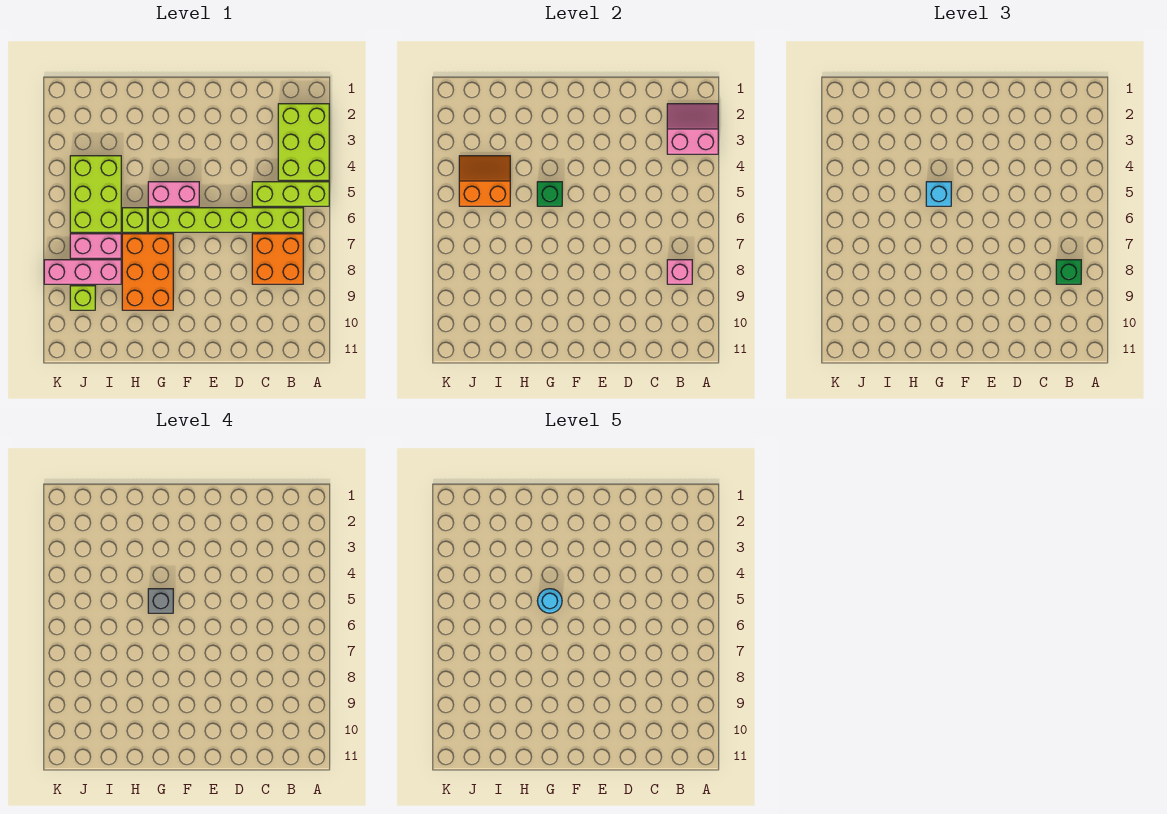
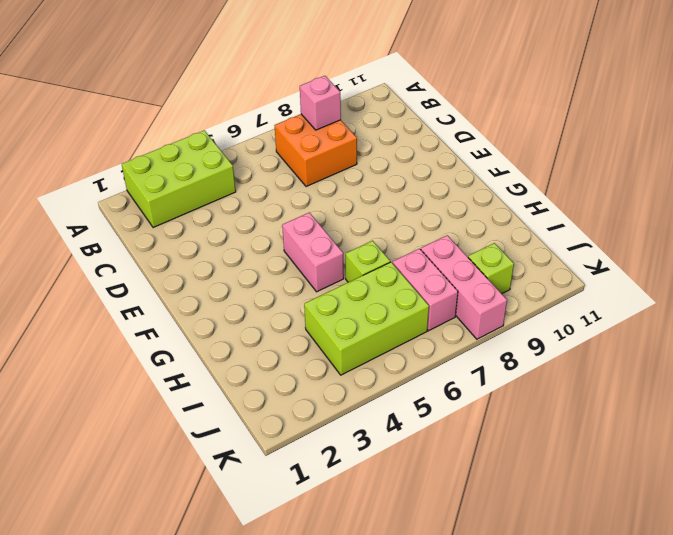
none -> lime brick A5:C5 level 1
none -> lime brick B6:G6 level 1
none -> orange brick G7:H9 level 1

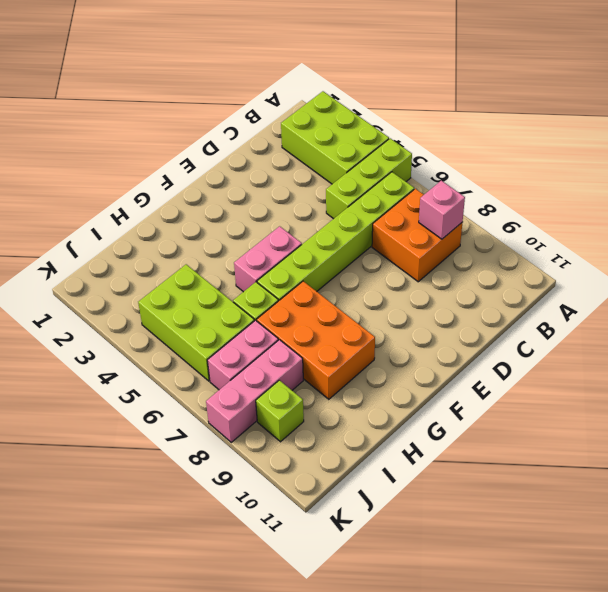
none -> pink slope A2:B3 level 2 top 3
none -> green brick G5 level 2
none -> orange slope I4:J5 level 2 top 5

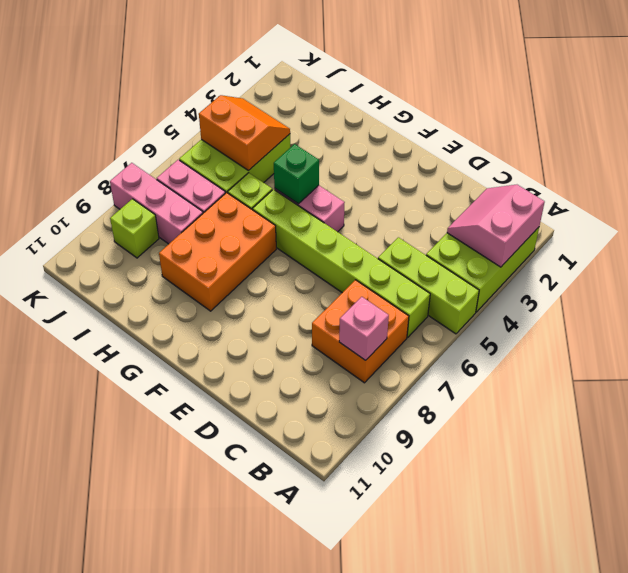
pink slope A2:B3 level 2 top A -> pink slope A2:B3 level 2 top 3
none -> green brick B8 level 3
none -> cyan brick G5 level 3
none -> grey brick G5 level 4

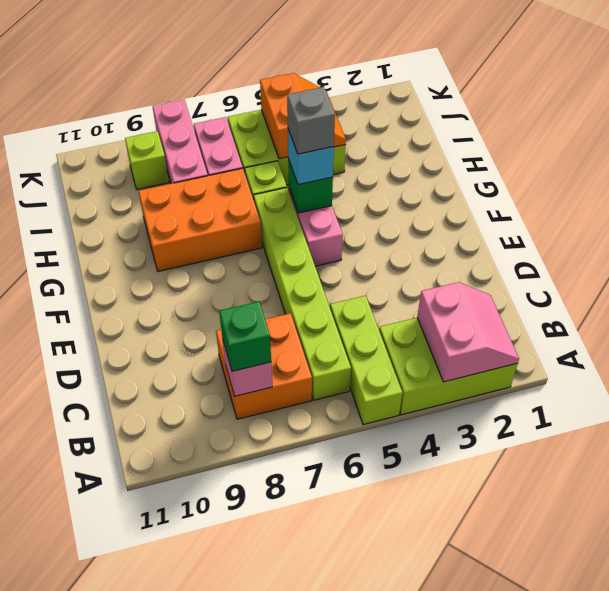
none -> cyan round brick G5 level 5

